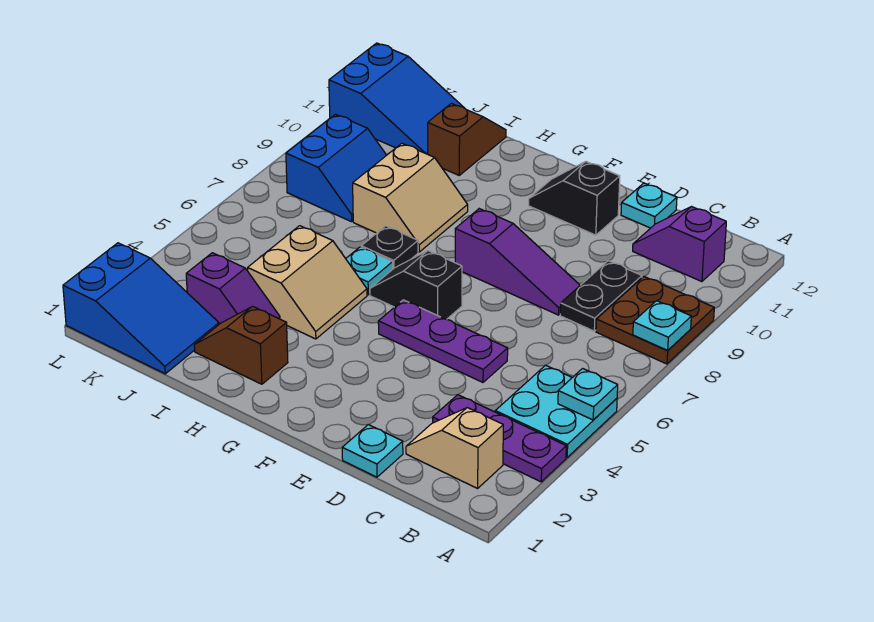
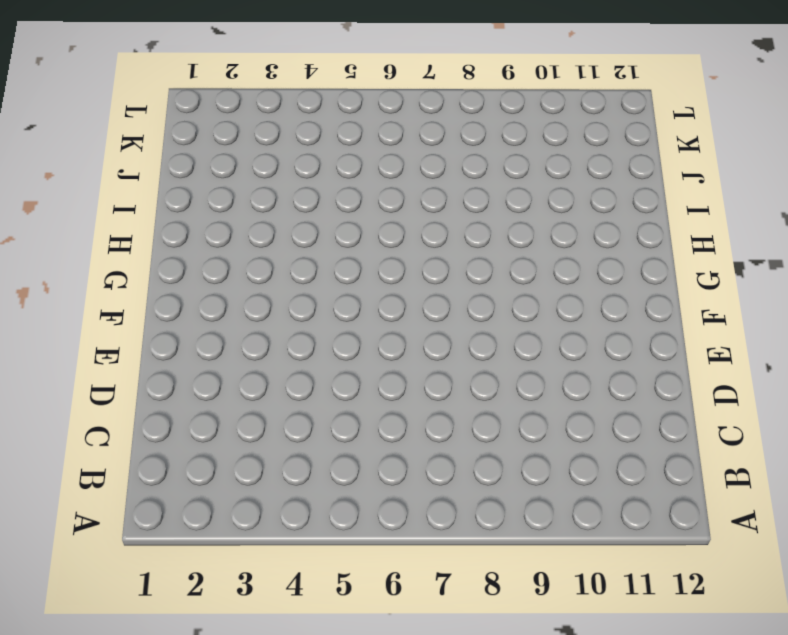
none -> purple plate A3:C3 level 1
none -> cyan plate A4:B5 level 1
none -> brown plate A8:B9 level 1

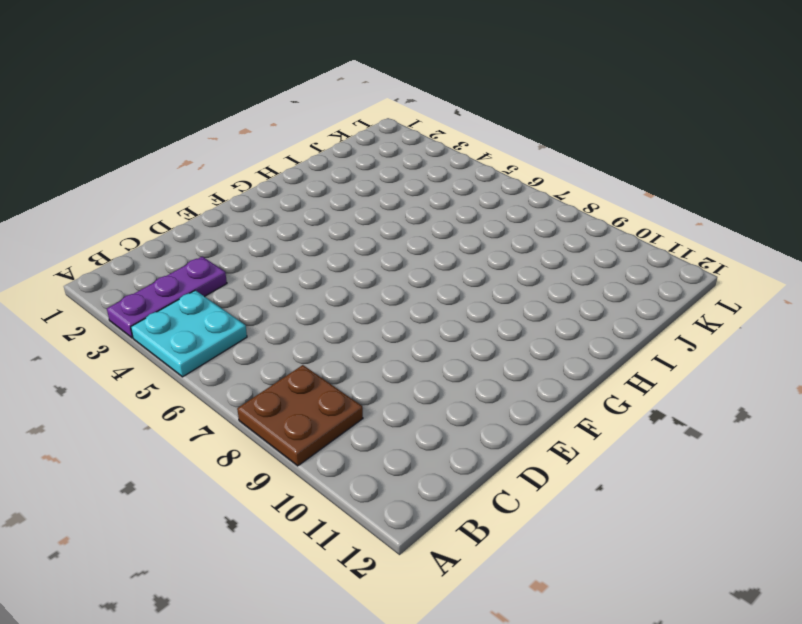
none -> tan slope B2:C2 level 1 top B
none -> purple slope B11:C11 level 1 top B
none -> black plate C8:C9 level 1

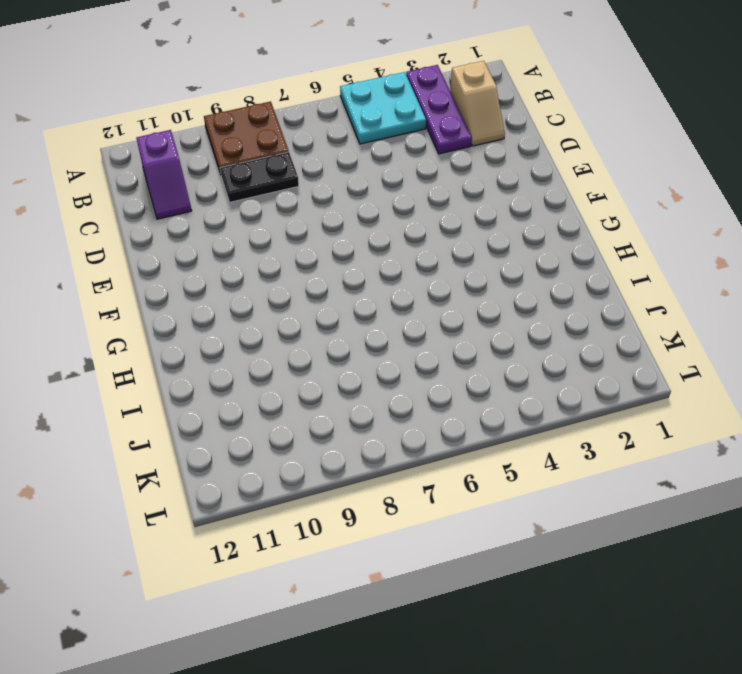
none -> cyan plate D1 level 1
none -> purple plate D5:F5 level 1
none -> purple slope D8:F8 level 1 top F

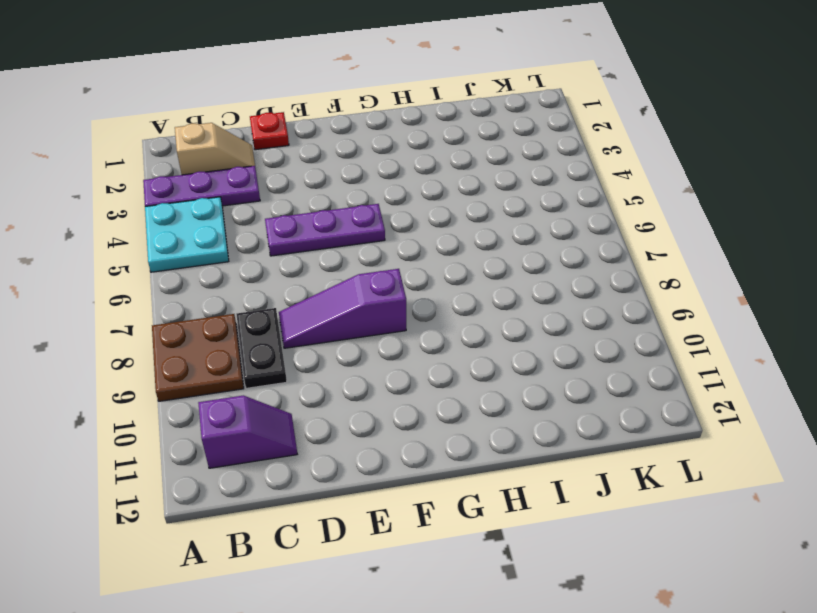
red plate D1 level 1 -> cyan plate D1 level 1
none -> cyan plate D12 level 1
none -> black slope E11:F11 level 1 top E
none -> black slope F6:G6 level 1 top F

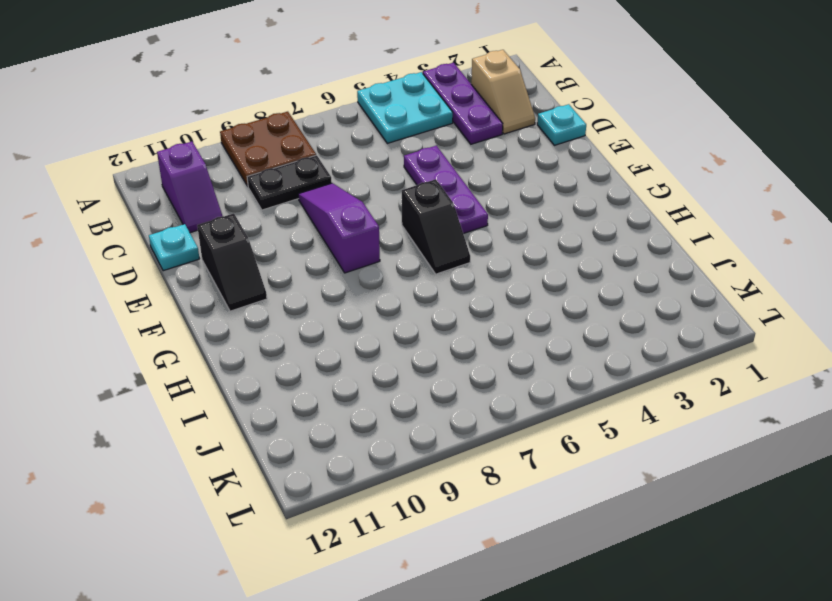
none -> brown slope H2:I2 level 1 top H
none -> tan slope H4:I5 level 1 top I
none -> cyan plate H6 level 1

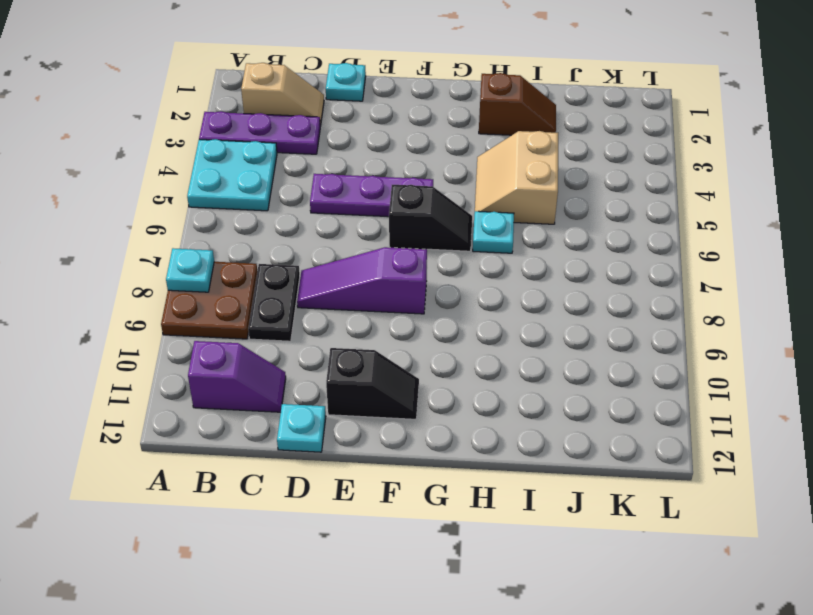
none -> black plate H7 level 1
none -> tan slope H8:I9 level 1 top I
none -> purple slope I3:J3 level 1 top J

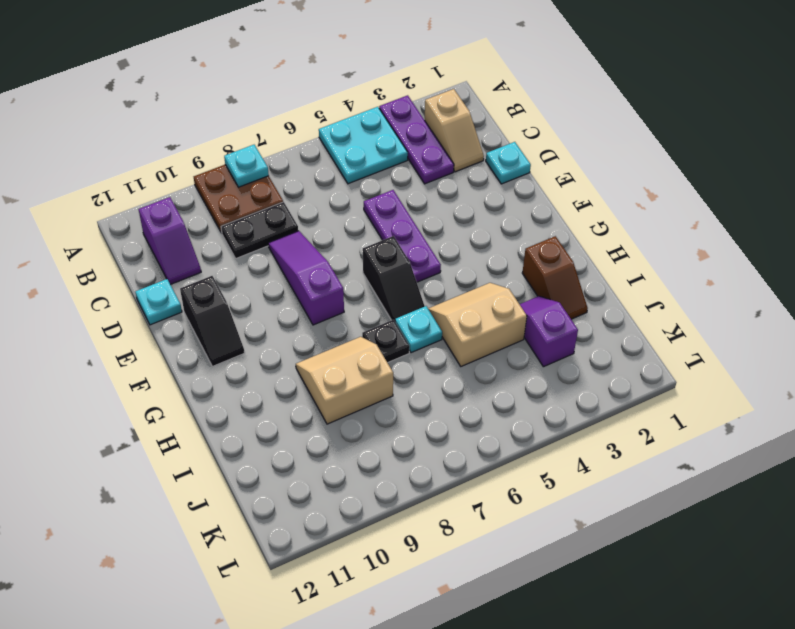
none -> brown slope I11:I12 level 1 top 11
none -> blue slope J1:L2 level 1 top L
none -> blue slope J8:K9 level 1 top K

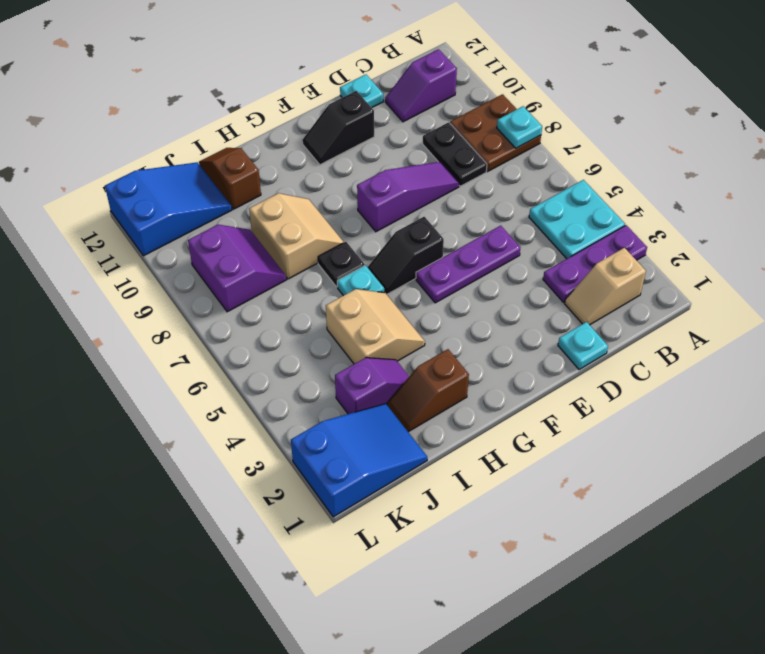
purple slope J8:K9 level 1 top K -> blue slope J8:K9 level 1 top K
none -> cyan plate A5 level 2

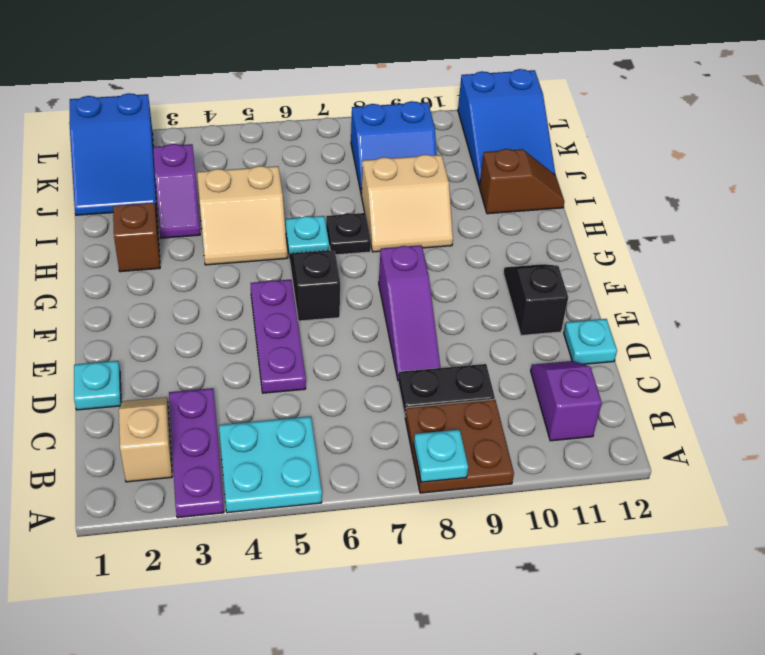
none -> cyan plate A5 level 2

